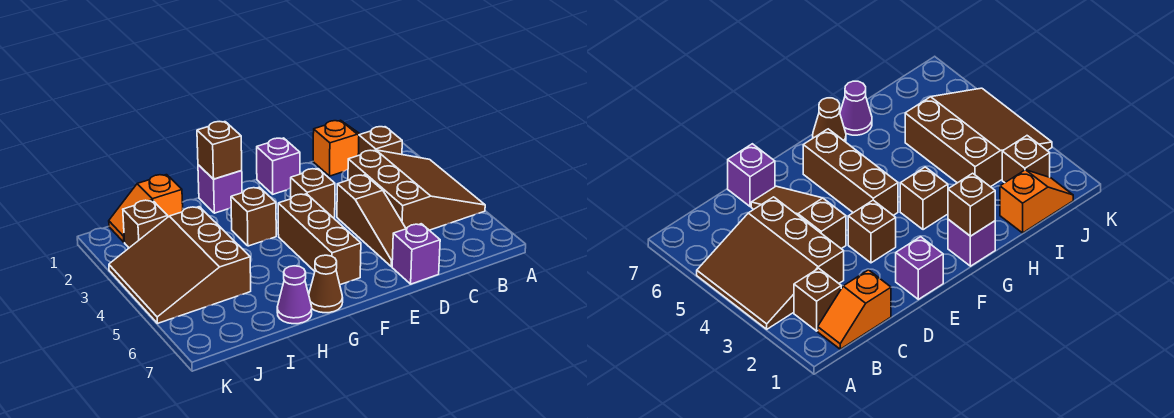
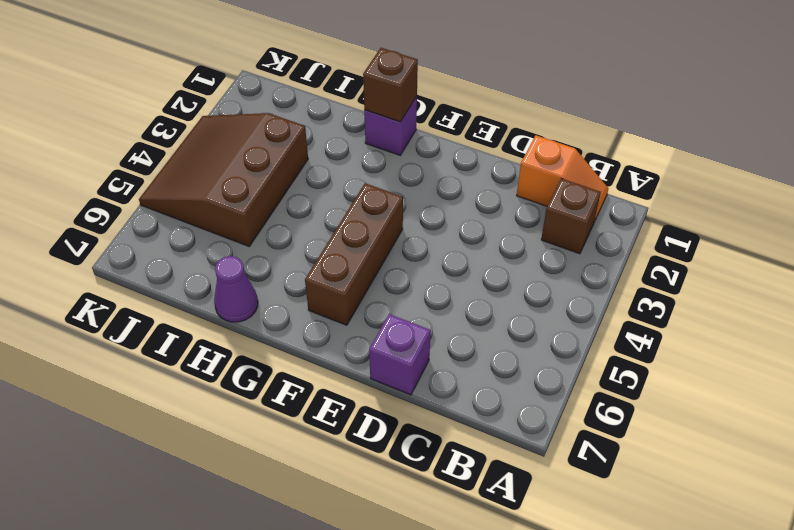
none -> brown slope A3:C5 level 1 top C
none -> brown slope D4:D6 level 1 top 4
none -> purple brick E1 level 1

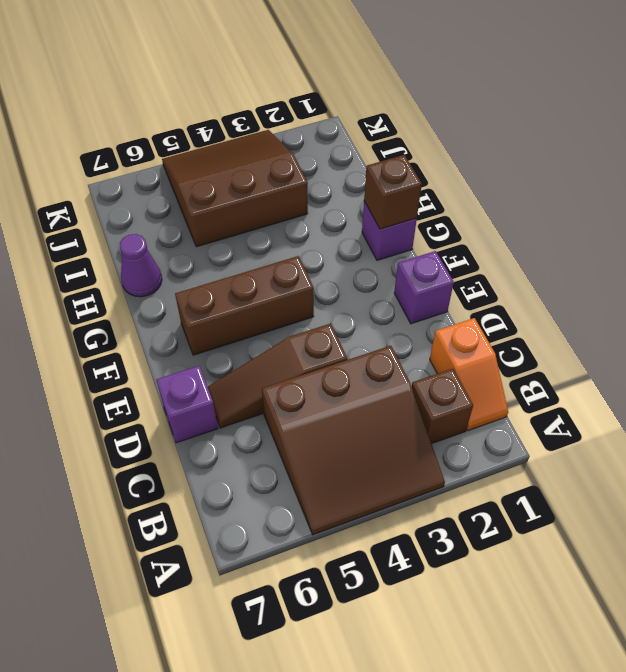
none -> brown brick E3 level 1
none -> brown brick G3 level 1
none -> brown cone G7 level 1

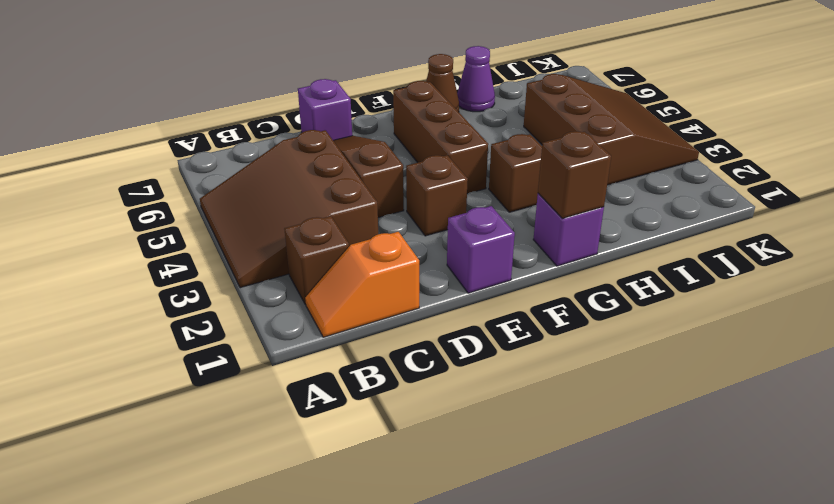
none -> orange slope I1:J1 level 1 top I
none -> brown brick J2 level 1

